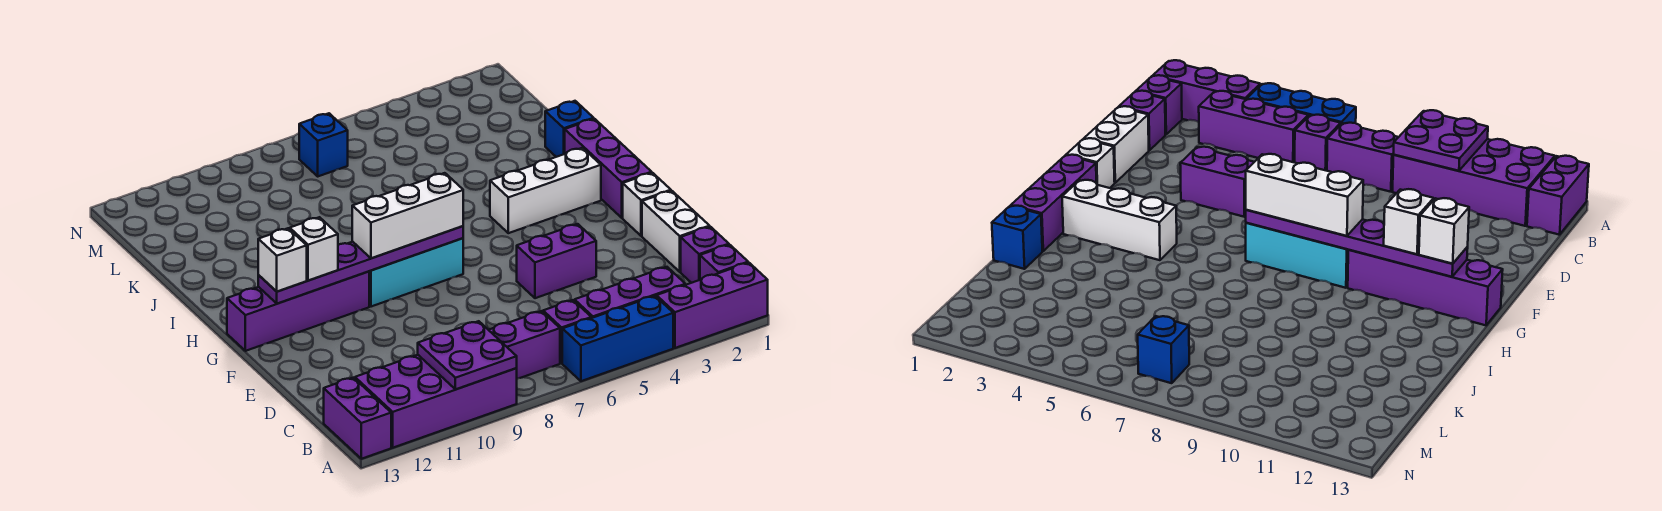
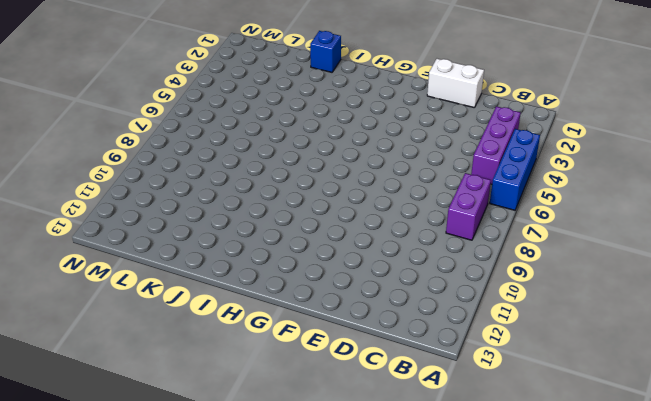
none -> purple brick A1:A3 level 1
none -> purple brick A9:B12 level 1
none -> purple brick A13:B13 level 1

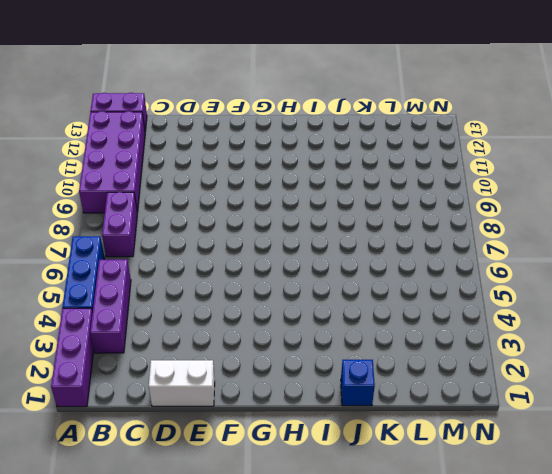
none -> purple brick B1 level 1
none -> purple brick B6 level 1
none -> purple brick C1 level 1

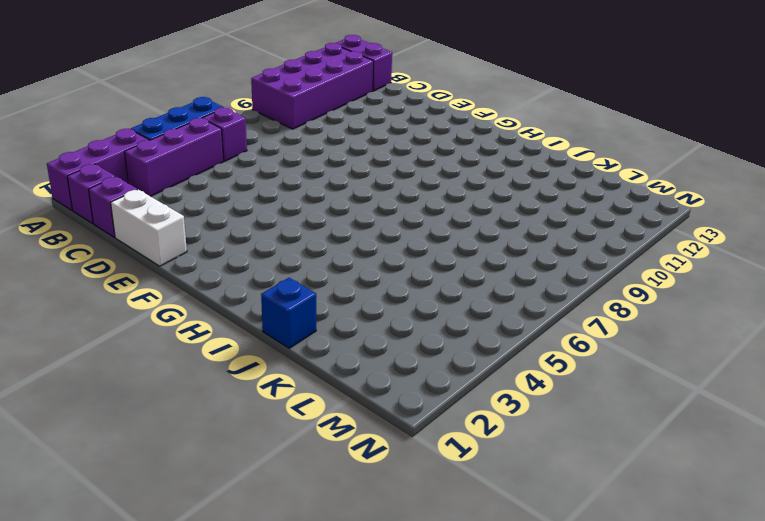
none -> purple brick B7:B8 level 1
none -> purple brick E4:E5 level 1
none -> white brick F1 level 1

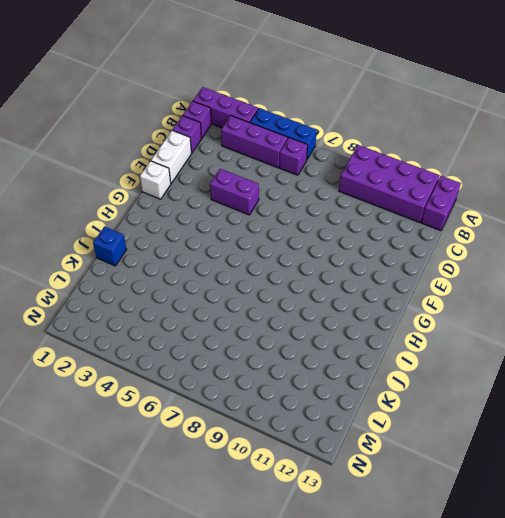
none -> purple brick B7:B8 level 1
none -> purple brick G1:I1 level 1
none -> cyan brick G7:G9 level 1

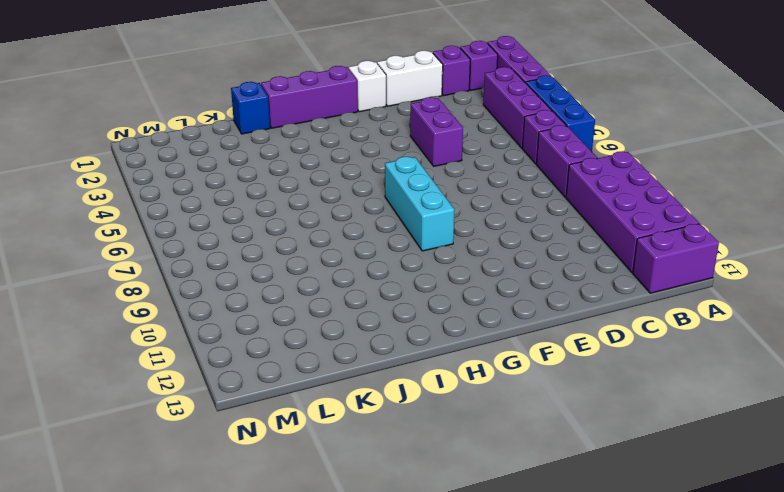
none -> purple brick G10:G13 level 1
none -> white brick H2:H4 level 1
none -> blue brick M7 level 1

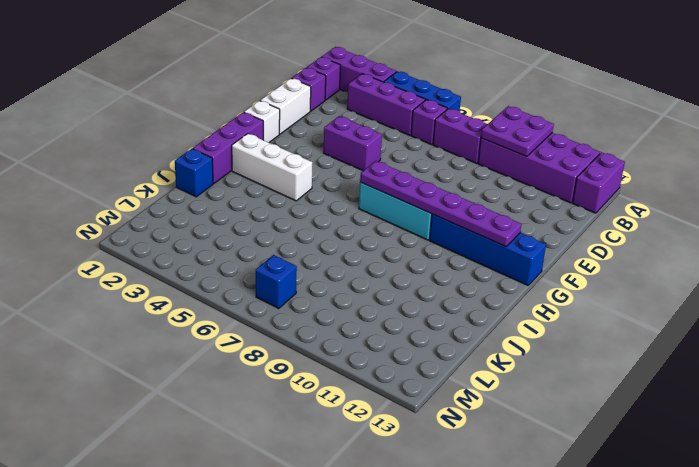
blue brick G10:G13 level 1 -> purple brick G10:G13 level 1
none -> white brick G7:G9 level 3
none -> white brick G11 level 3
none -> white brick G12 level 3

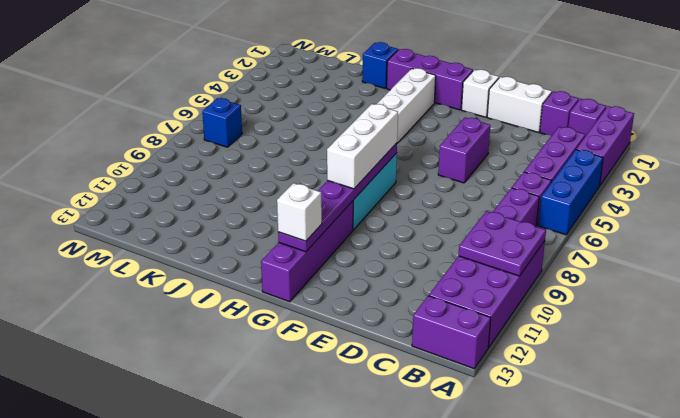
none -> white brick G11 level 3

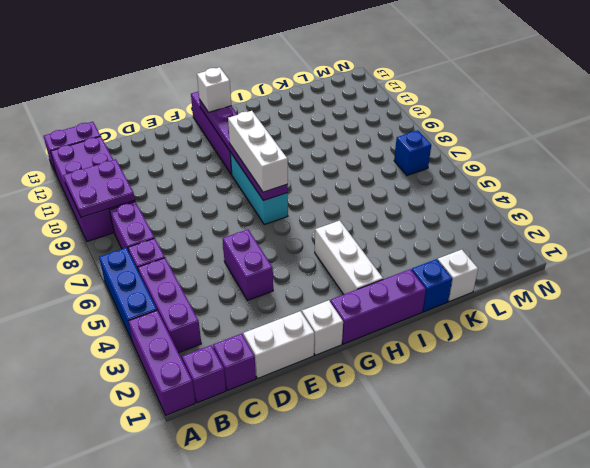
white brick K1 level 1 -> white brick G11 level 3

